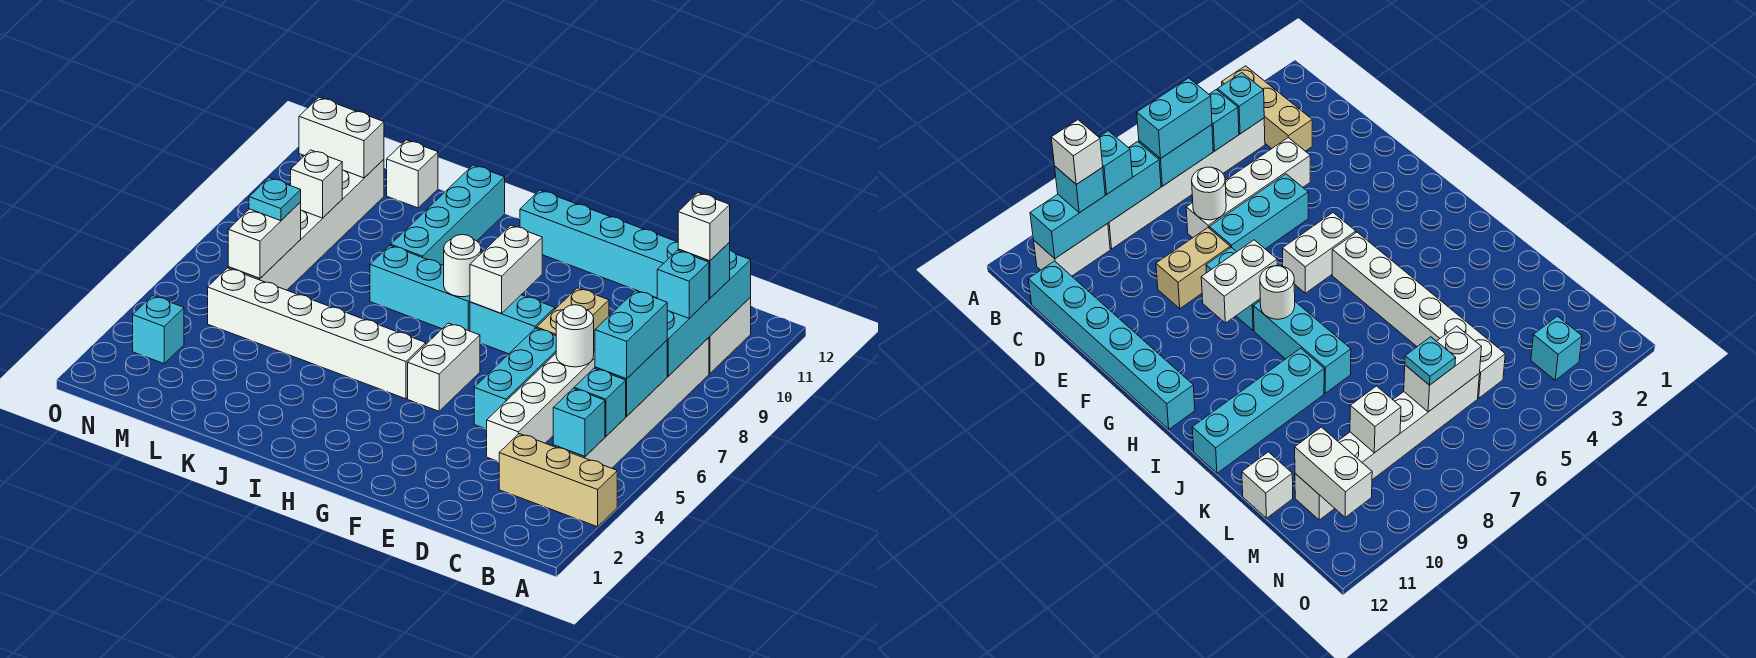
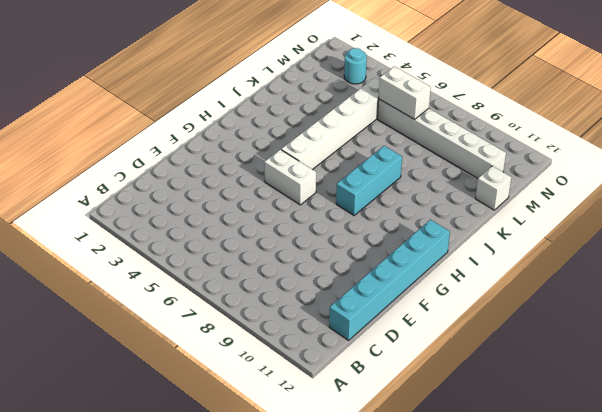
cyan round brick N3 level 1 -> cyan brick N3 level 1
none -> tan brick A3:C3 level 1
none -> white brick B4:B9 level 1
none -> white brick B10:B11 level 1
none -> white brick D4:D7 level 1

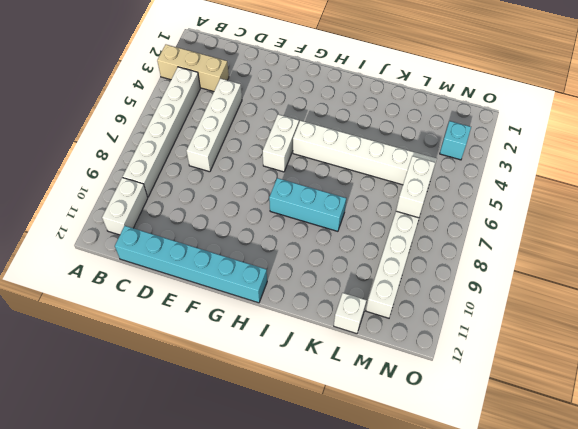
none -> cyan brick E5:E7 level 1
none -> tan brick E8:E9 level 1
none -> cyan brick F8:G8 level 1
none -> cyan brick J9:J12 level 1

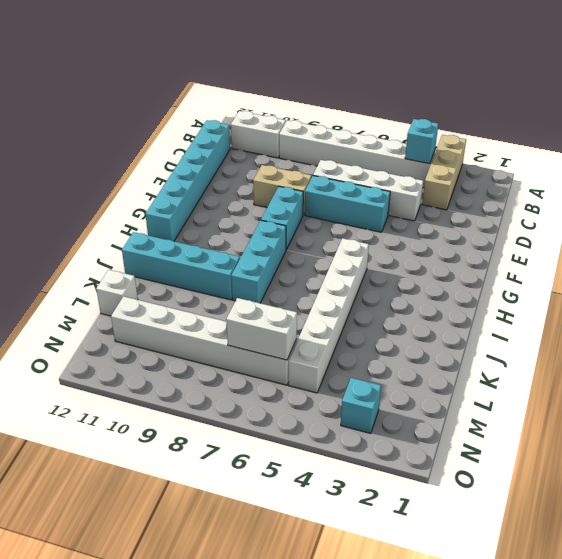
none -> white brick G5:G6 level 1
none -> cyan brick B5 level 2
none -> cyan brick B6:B7 level 2
none -> cyan brick B8:B11 level 2

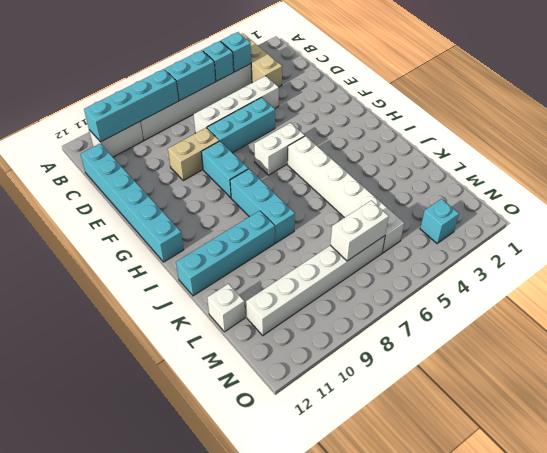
none -> white round brick D7 level 2
none -> white brick G8:G9 level 2
none -> white round brick H8 level 2
none -> white brick M9 level 2

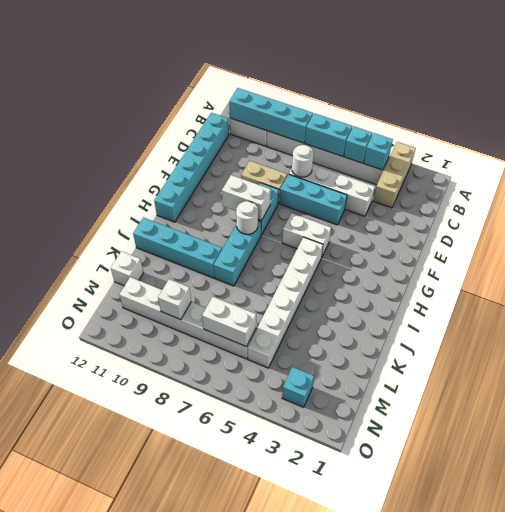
none -> white brick M11:N11 level 2
none -> cyan brick B6:B7 level 3
none -> cyan brick B9 level 3
none -> cyan brick B10 level 3

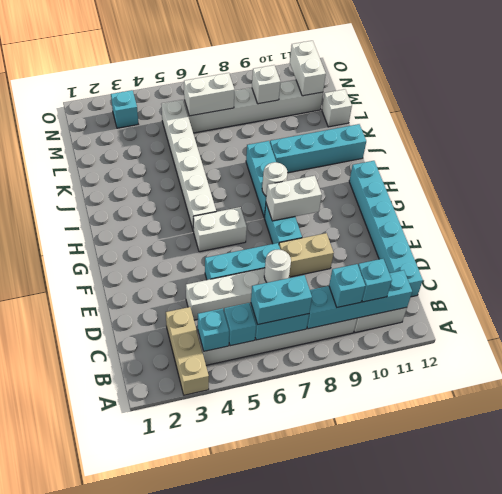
none -> cyan plate M7 level 3
none -> white brick B10 level 4

